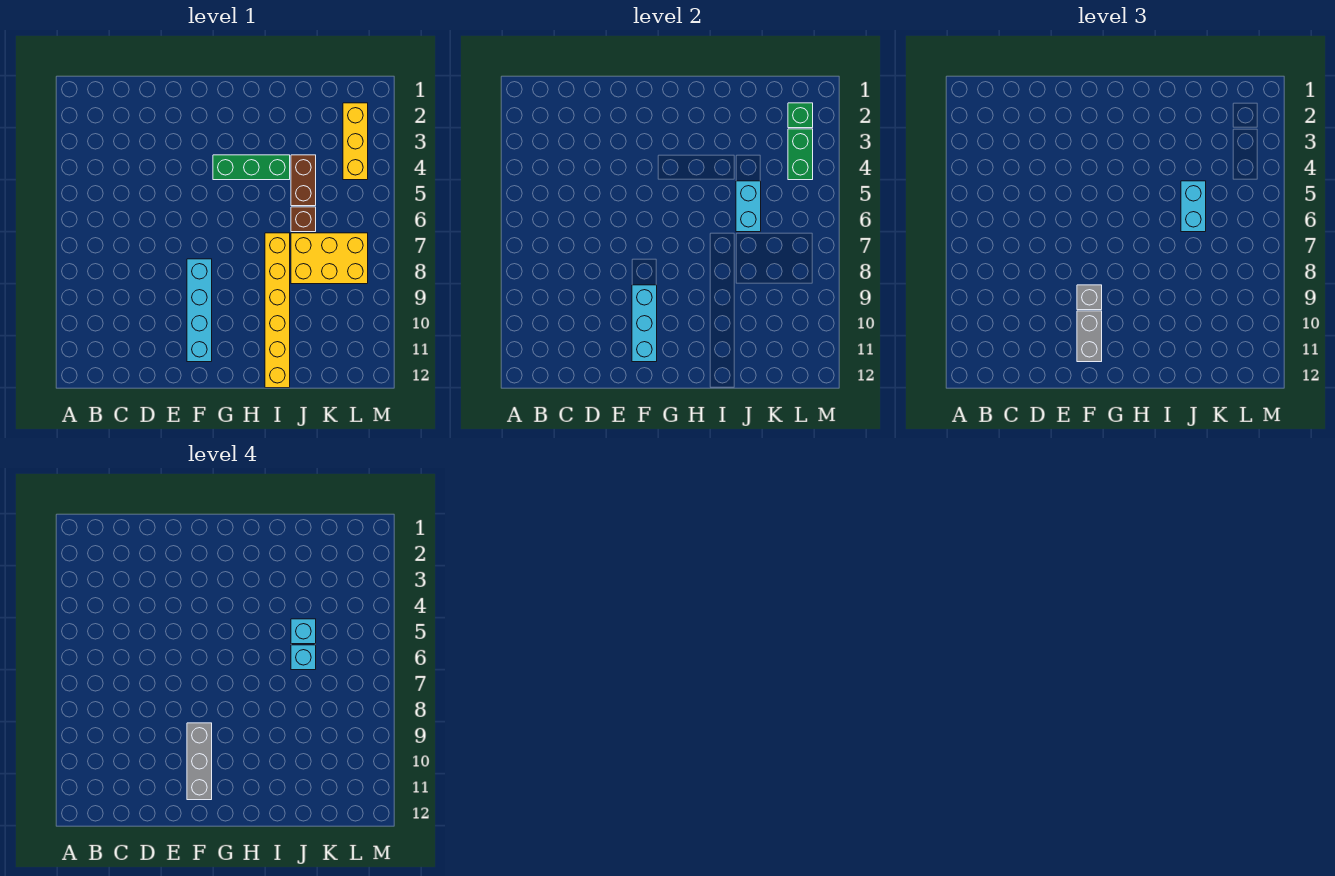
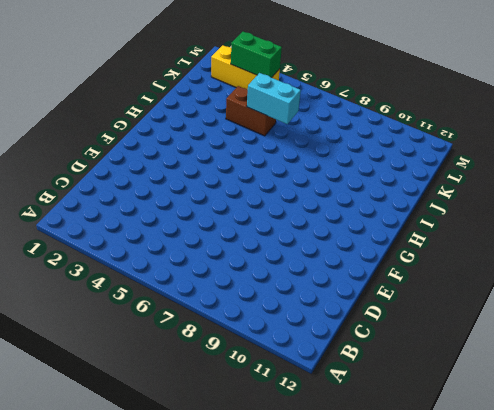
none -> cyan brick F8:F11 level 1
none -> green brick G4:I4 level 1
none -> yellow brick I7:I12 level 1

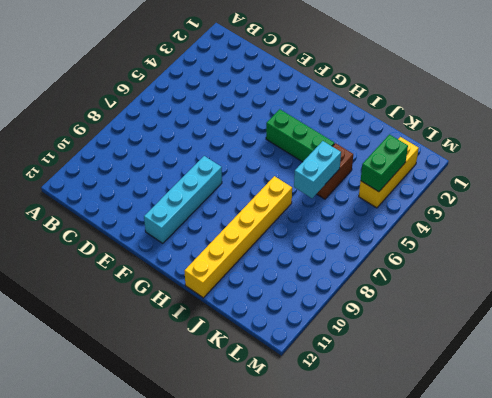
none -> brown brick J6 level 1
none -> yellow brick J7:L8 level 1
none -> cyan brick F9:F11 level 2

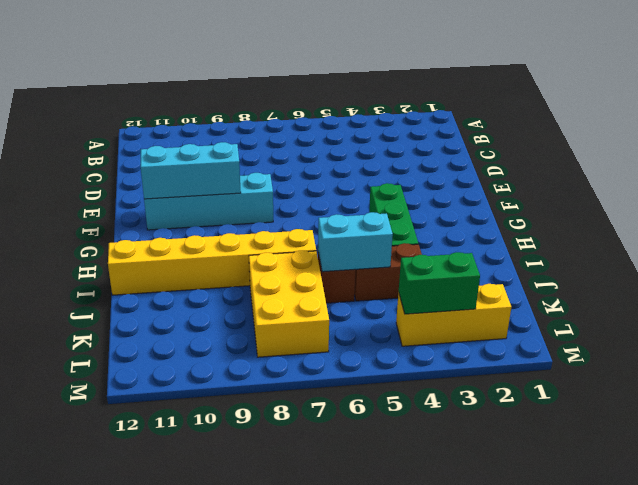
none -> green brick L2 level 2
none -> grey brick F9 level 3
none -> grey brick F10:F11 level 3

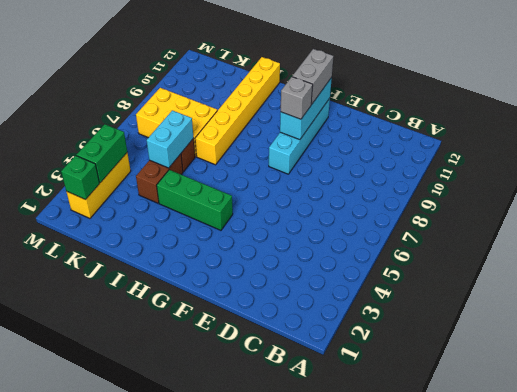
none -> cyan brick J5:J6 level 3
none -> grey brick F9:F11 level 4
none -> cyan brick J5 level 4

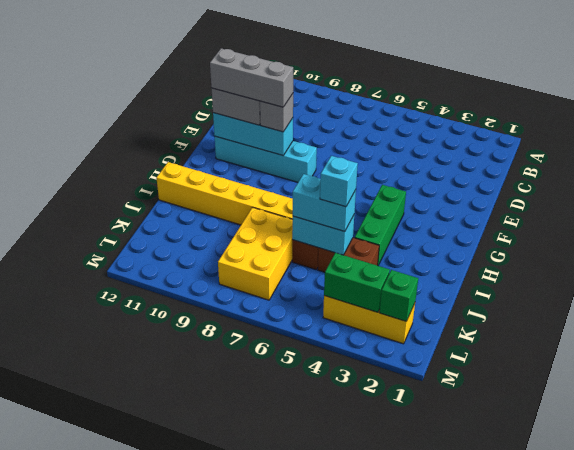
none -> cyan brick J6 level 4

